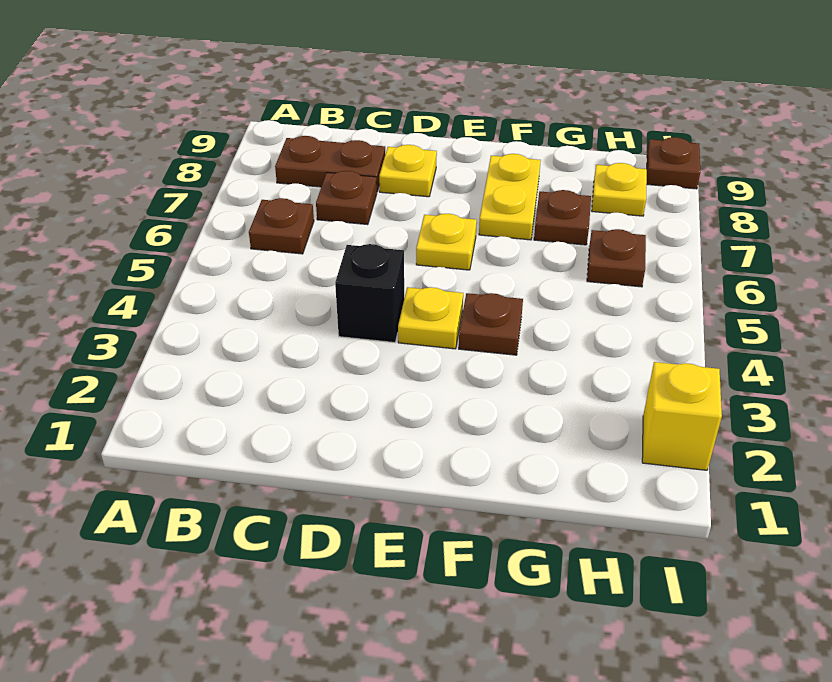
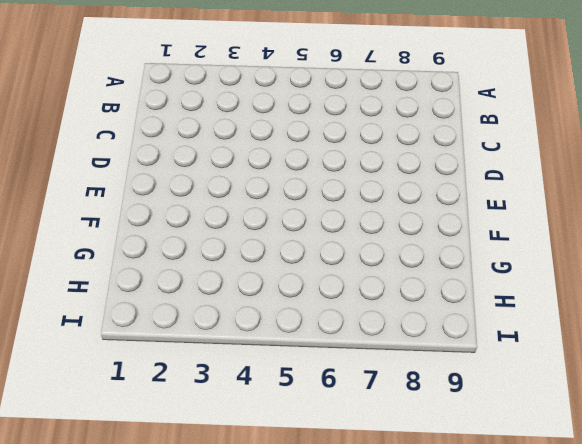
none -> brown plate B6 level 1
none -> brown plate B8:C8 level 1
none -> brown plate C7 level 1

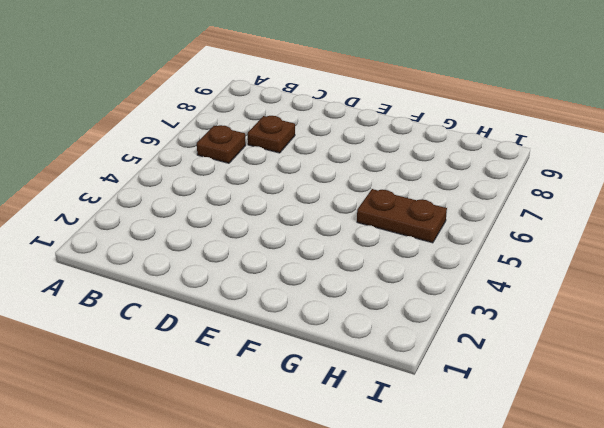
brown plate G5:H5 level 1 -> brown plate B8:C8 level 1
none -> black brick D4 level 1
none -> yellow plate D8 level 1
none -> yellow plate E4 level 1

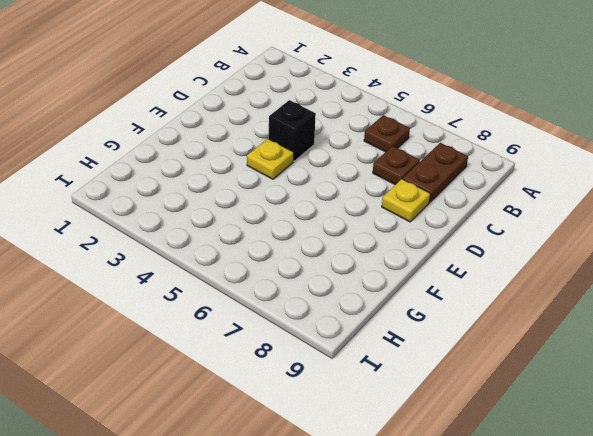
none -> yellow plate E6 level 1
none -> brown plate F4 level 1
none -> yellow plate F7:F8 level 1

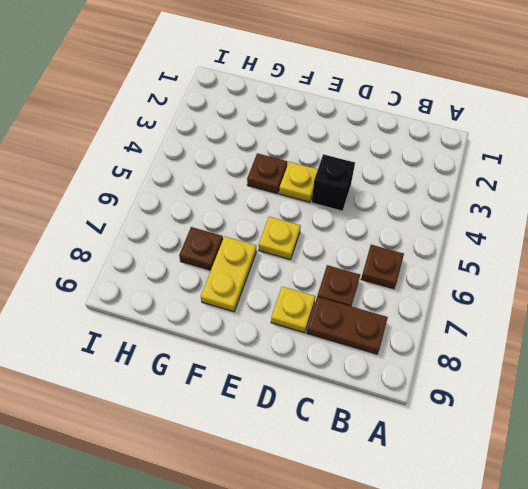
none -> brown plate H6 level 1
none -> yellow plate H8 level 1
none -> yellow brick I2 level 1

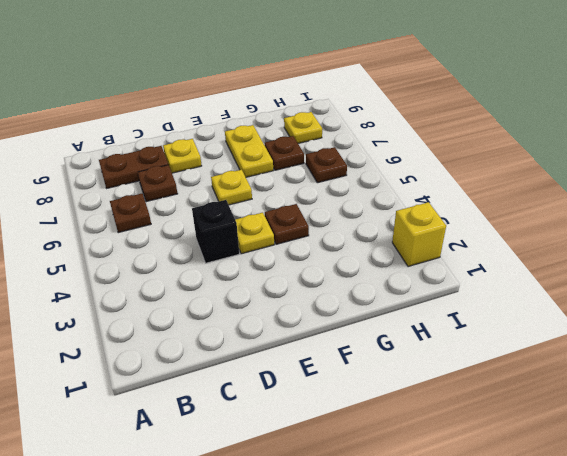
none -> brown plate I9 level 1

